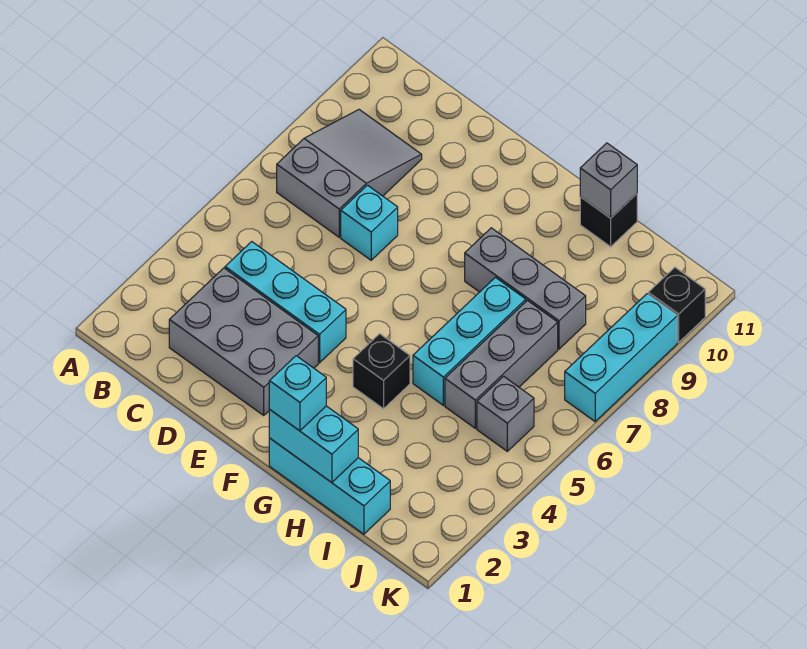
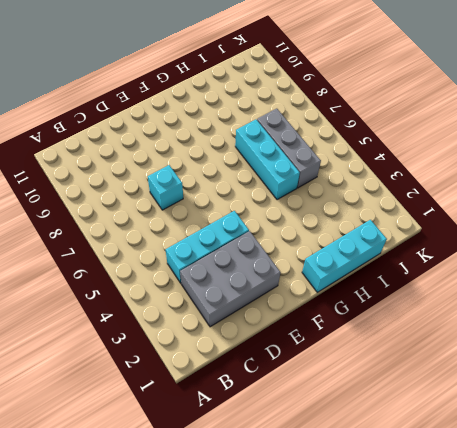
none -> grey slope B7:C9 level 1 top 7
none -> black brick G4 level 1
none -> grey brick G8:I8 level 1

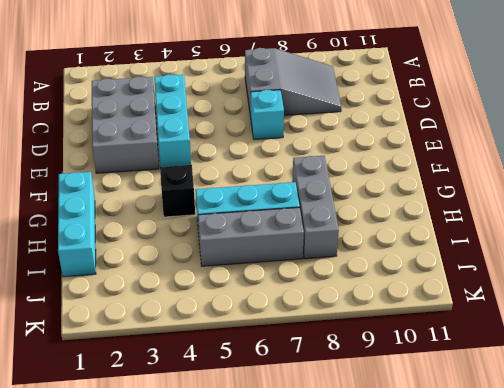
none -> black brick H11 level 1
none -> grey brick J5 level 1
none -> cyan brick K7:K9 level 1

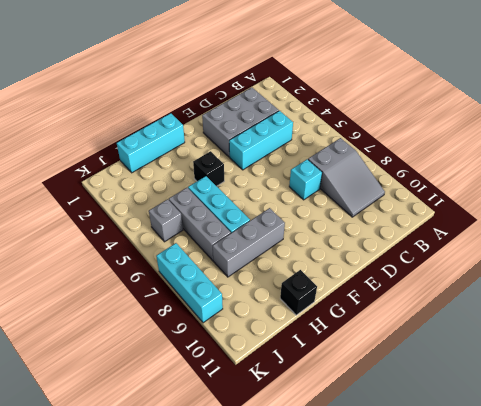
none -> black brick K10 level 1
none -> cyan brick G1:H1 level 2
none -> grey brick H11 level 2

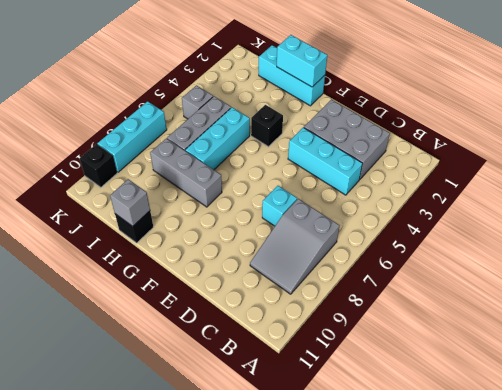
none -> cyan brick G1 level 3

